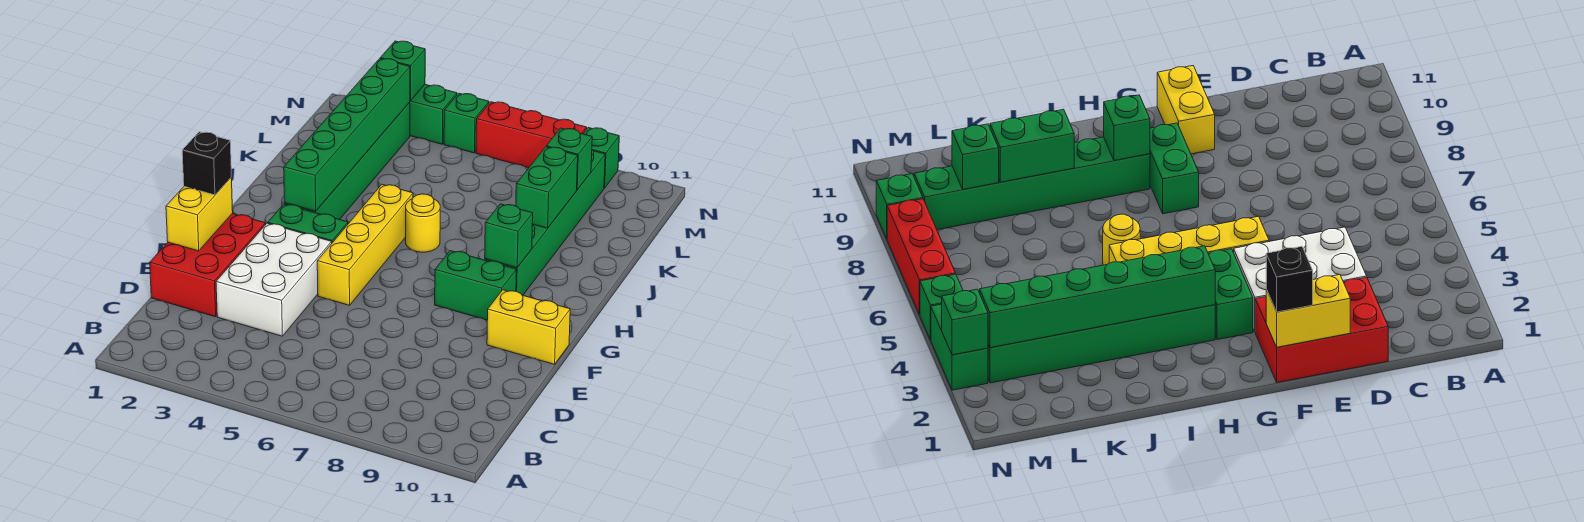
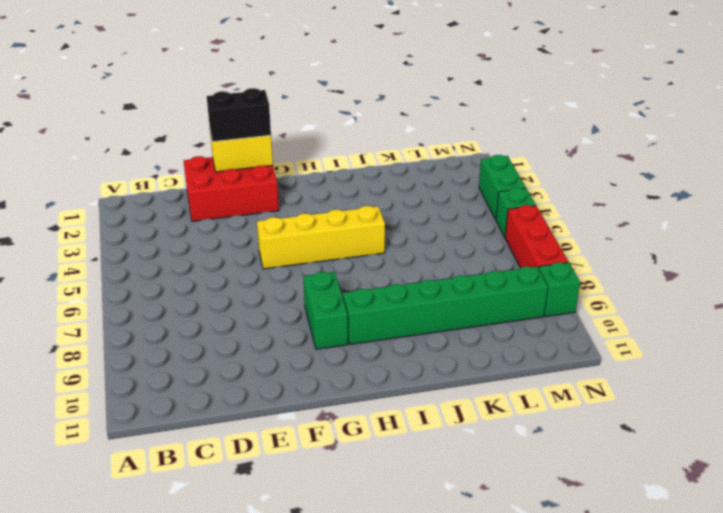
black brick E1:F1 level 3 -> black brick F1 level 3
none -> white brick D3:F4 level 1
none -> yellow brick F10:F11 level 1
none -> green brick G3:G4 level 1

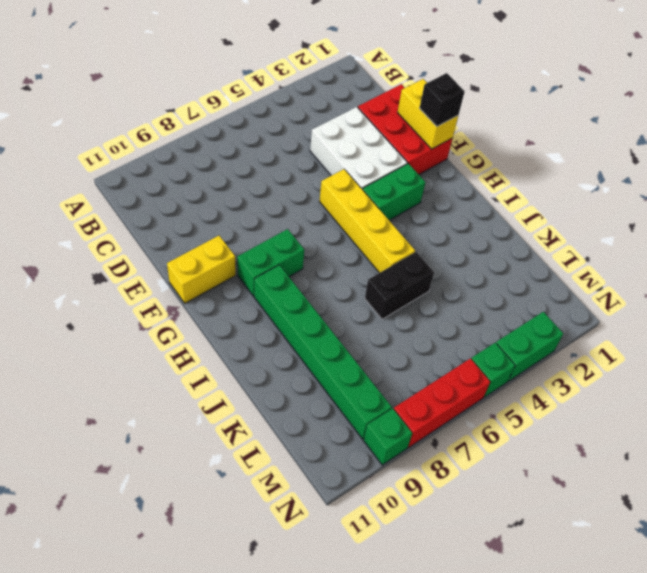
black brick J5:J6 level 1 -> none
none -> green brick H3:M3 level 1
none -> yellow round brick I6 level 1
none -> green brick H3:M3 level 2

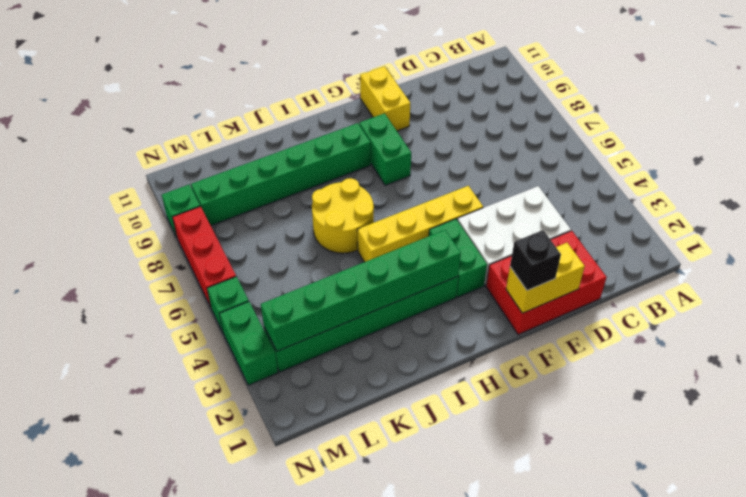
yellow round brick I6:J7 level 1 -> yellow round brick I6 level 1
none -> green brick H9 level 2
none -> green brick J9:K9 level 2
none -> green brick L9 level 2

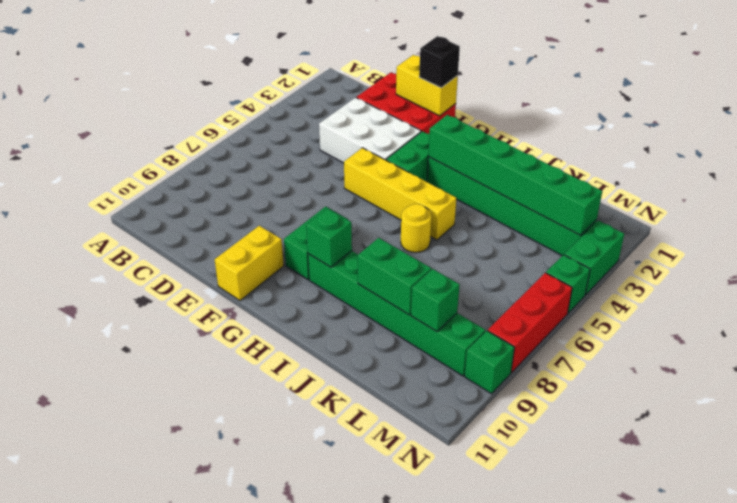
none -> green brick N3 level 2

